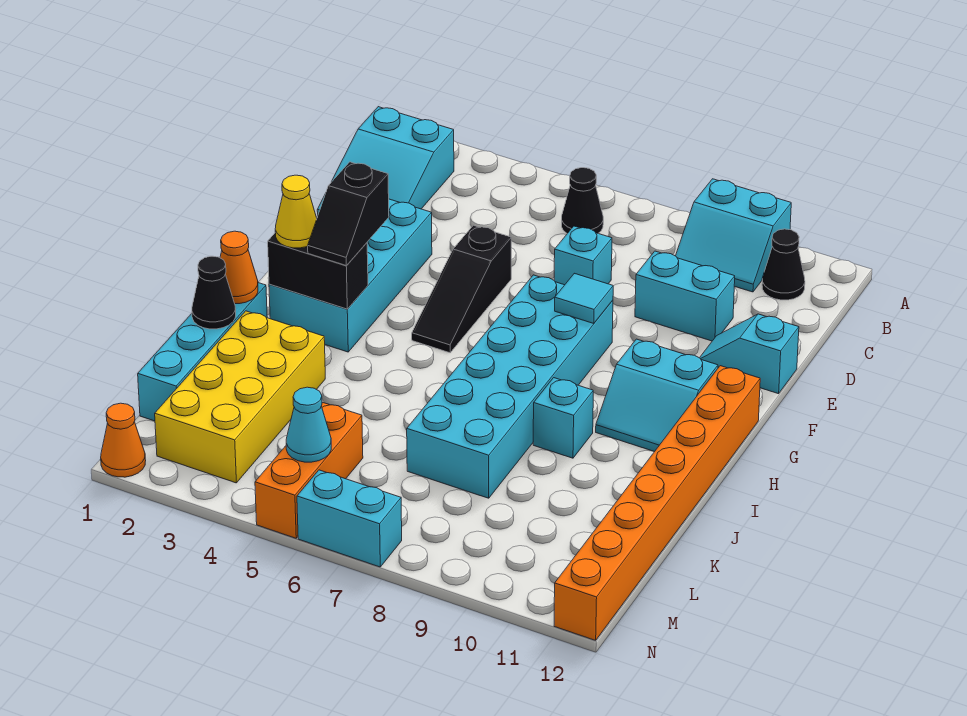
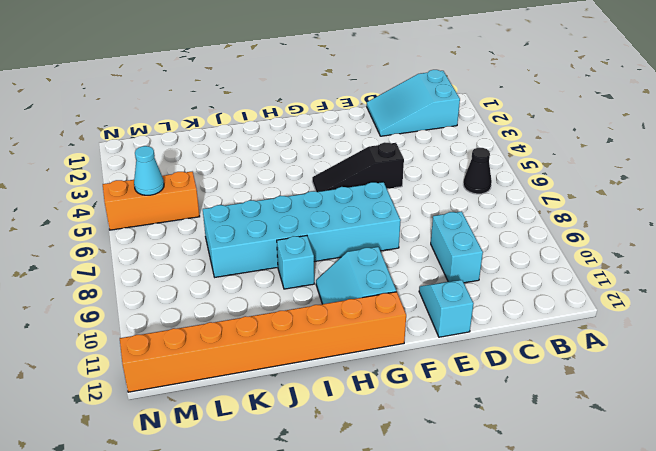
none -> cyan slope A9:B10 level 1 top A
none -> black cone B11 level 1
none -> cyan brick D7 level 1

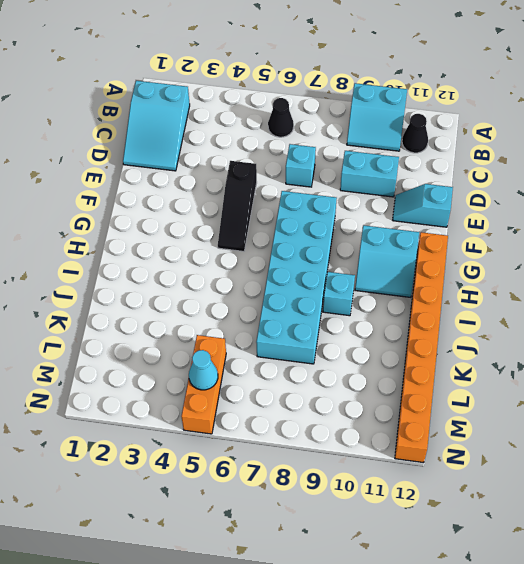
none -> cyan brick E2:H3 level 1
none -> cyan brick I1:L1 level 1
none -> yellow brick J2:M3 level 1

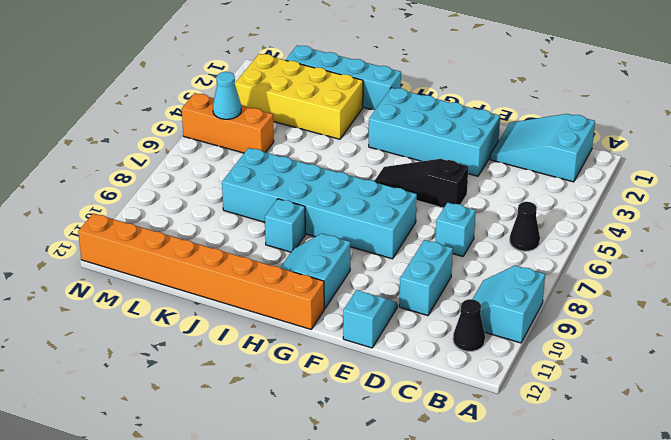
none -> orange cone N1 level 1
none -> cyan brick N6:N7 level 1
none -> cyan tile F8 level 2

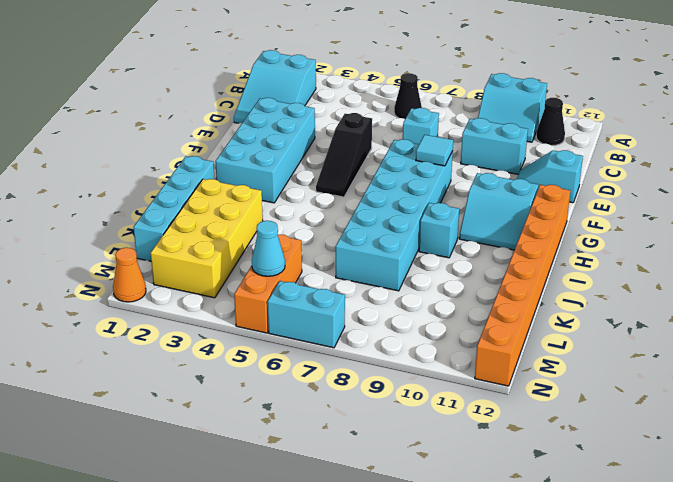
none -> black brick H2:H3 level 2
none -> orange cone I1 level 2
none -> black cone J1 level 2

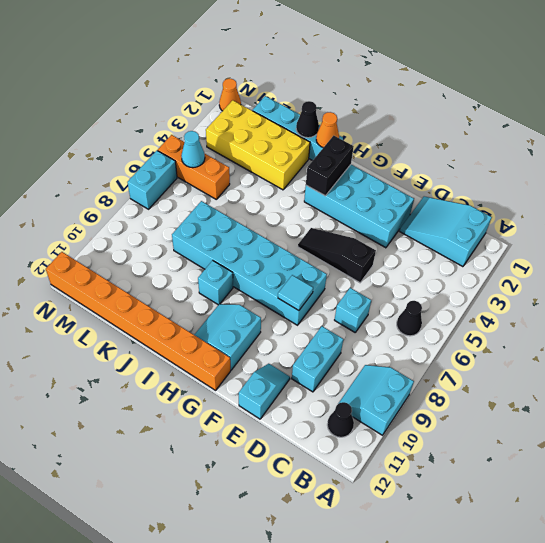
none -> black slope G3:H3 level 3 top G
none -> yellow cone H2 level 3

